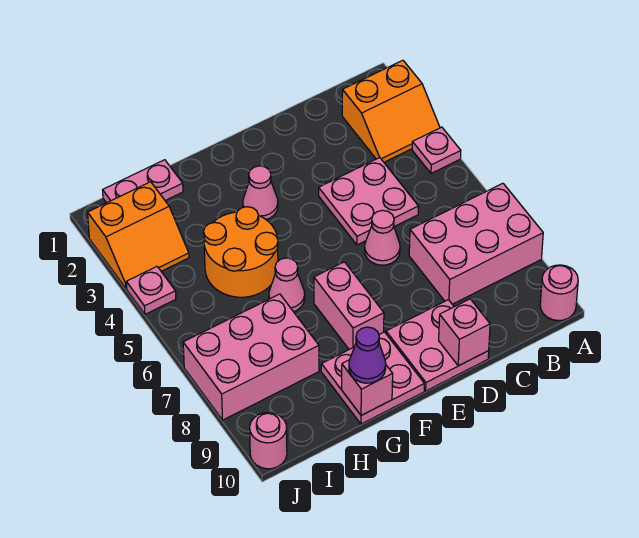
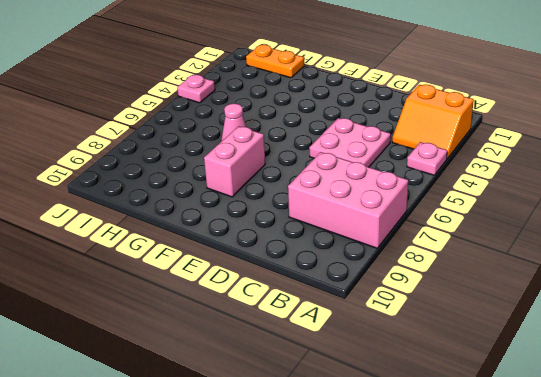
orange plate H1:I1 level 1 -> pink plate H1:I1 level 1
none -> pink round brick A10 level 1
none -> pink cone D6 level 1
none -> pink plate D9:E10 level 1

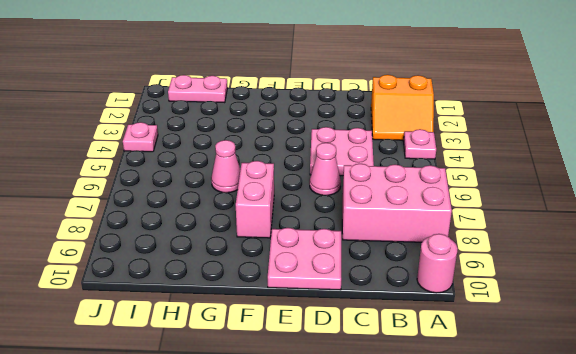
none -> pink cone F3 level 1
none -> pink plate F9:G10 level 1
none -> orange round brick G4:H5 level 1

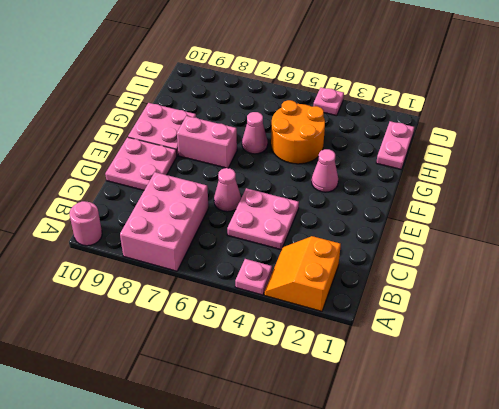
none -> pink brick H7:J8 level 1
none -> orange slope I2:J3 level 1 top 2
none -> pink round brick J10 level 1

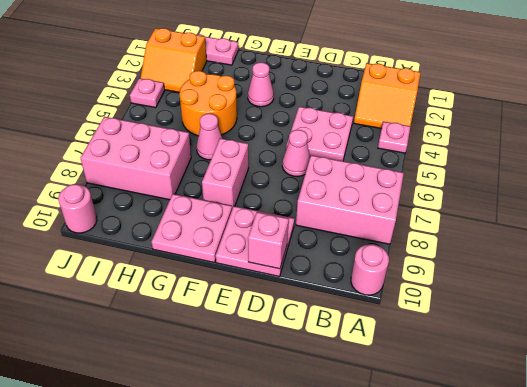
none -> pink brick G10 level 2
none -> purple cone G10 level 3

